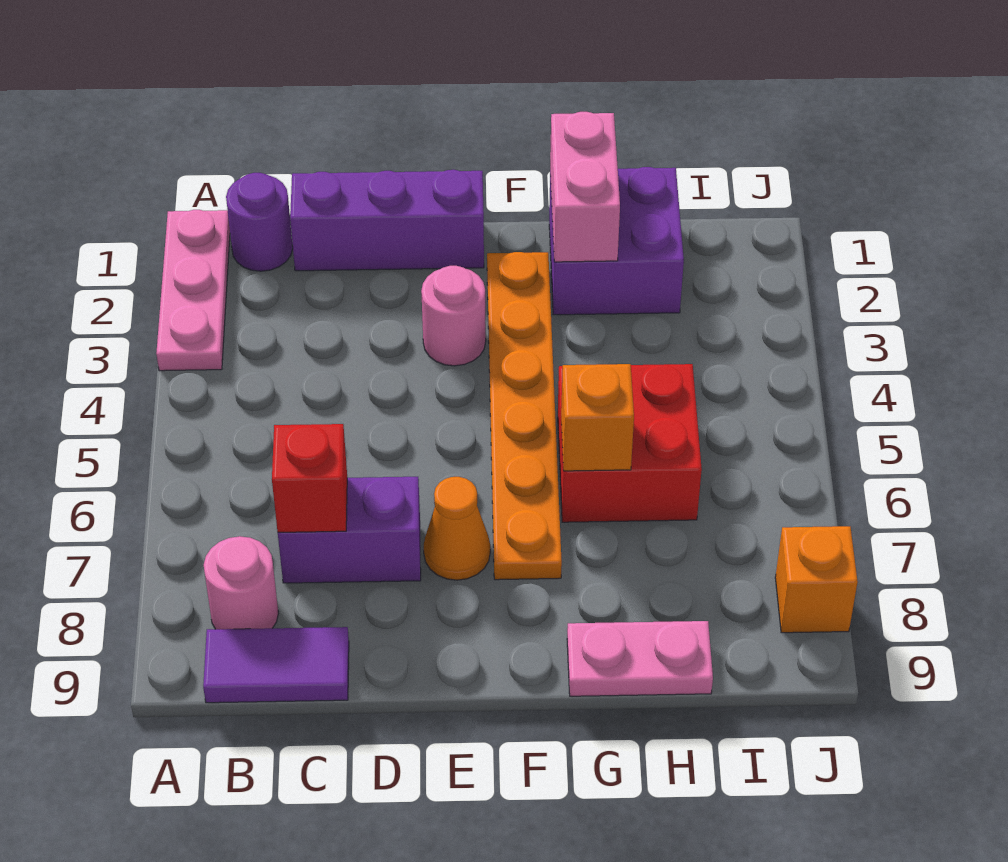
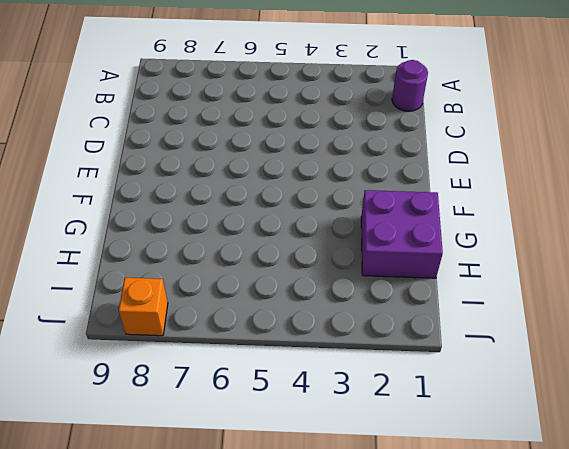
none -> pink plate A1:A3 level 1
none -> pink round brick B8 level 1
none -> purple tile B9:C9 level 1

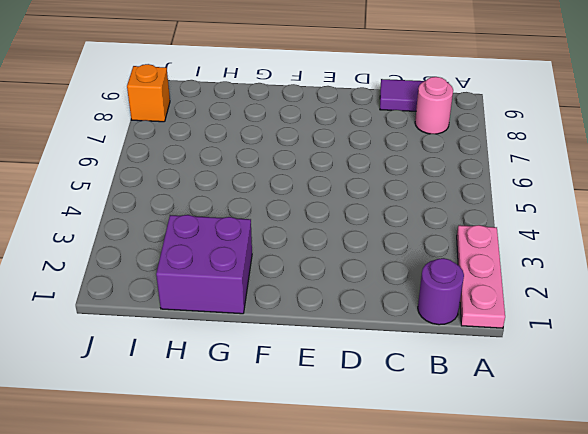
none -> purple brick C1:E1 level 1
none -> purple brick C7:D7 level 1
none -> pink round brick E3 level 1

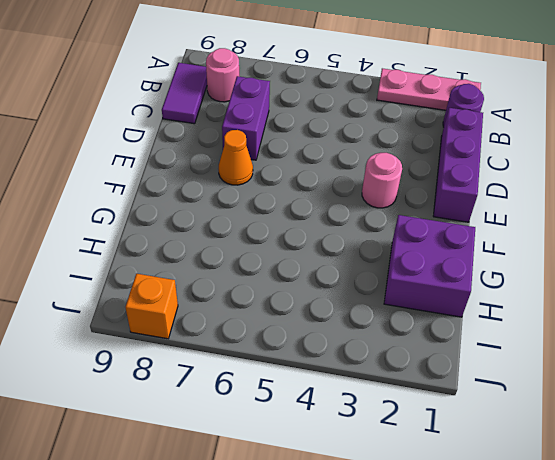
none -> orange plate F2:F7 level 1
none -> red brick G5:H6 level 1
none -> pink plate G9:H9 level 1

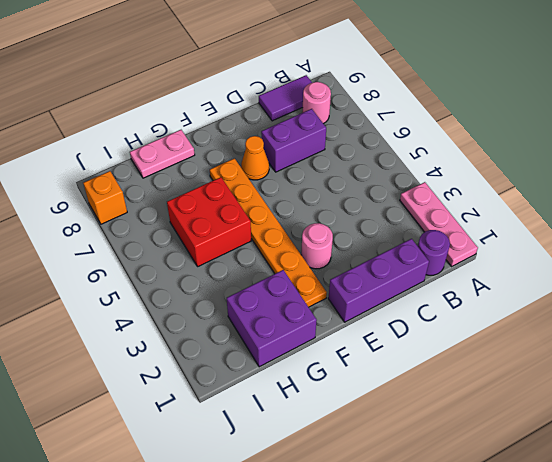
none -> red brick C7 level 2
none -> pink brick G1:G2 level 2
none -> orange brick G6 level 2

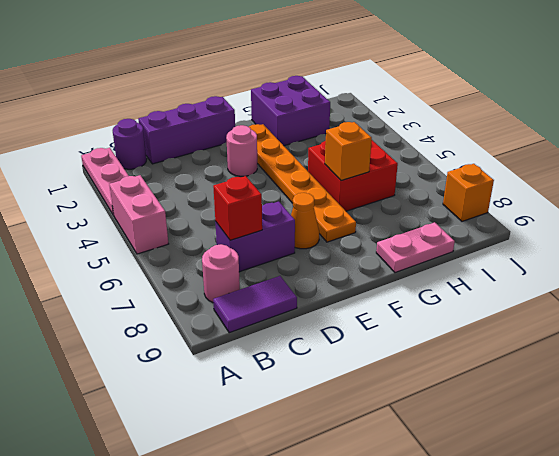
pink brick A4:A5 level 1 -> pink brick G1:G2 level 2

